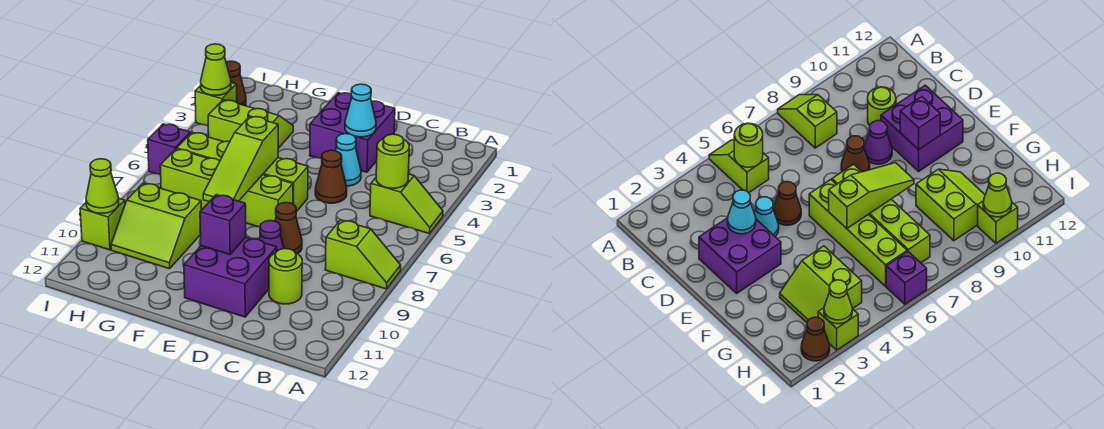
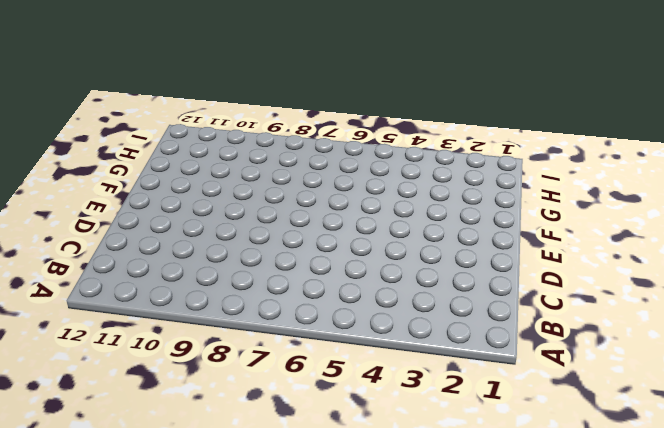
none -> lime slope A5:B5 level 1 top B
none -> lime slope A8:B8 level 1 top B
none -> lime round brick C10 level 1

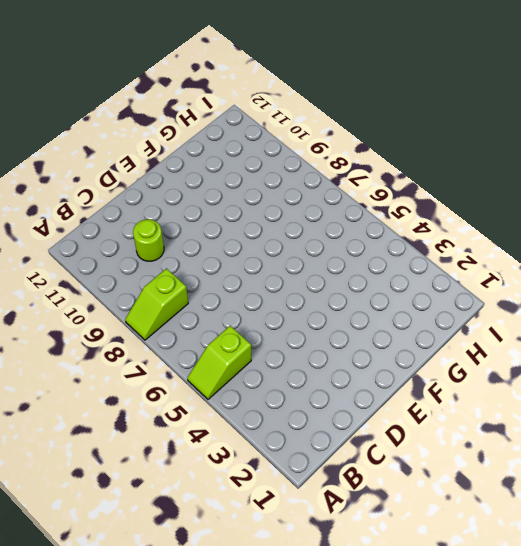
none -> purple brick D2:E3 level 1
none -> cyan cone D4 level 1
none -> brown cone D5 level 1

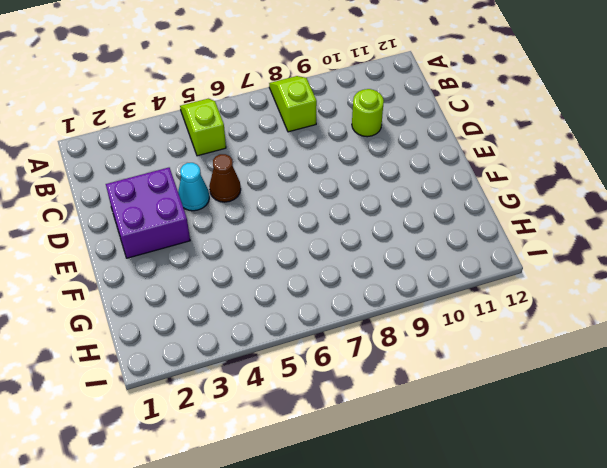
none -> brown cone D8 level 1
none -> purple cone D9 level 1
none -> purple brick D10:E11 level 1

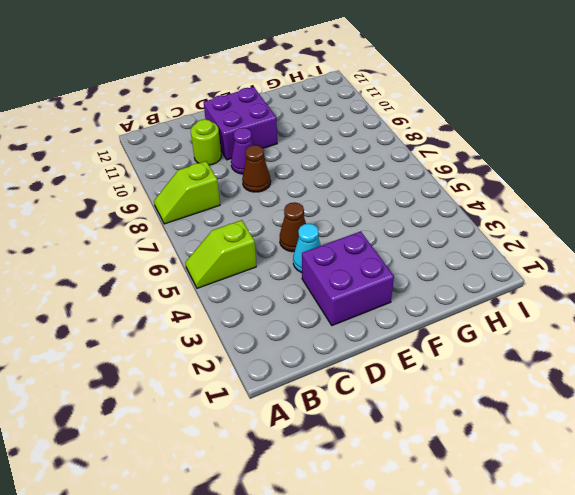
none -> lime brick E6:H6 level 1
none -> lime brick E7:H7 level 1
none -> lime slope G3:H4 level 1 top 4

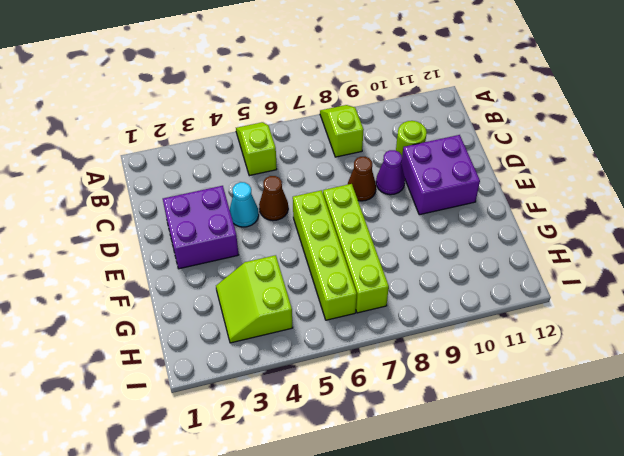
none -> lime slope G9:H10 level 1 top 9
none -> brown cone I2 level 1
none -> lime brick I3 level 1

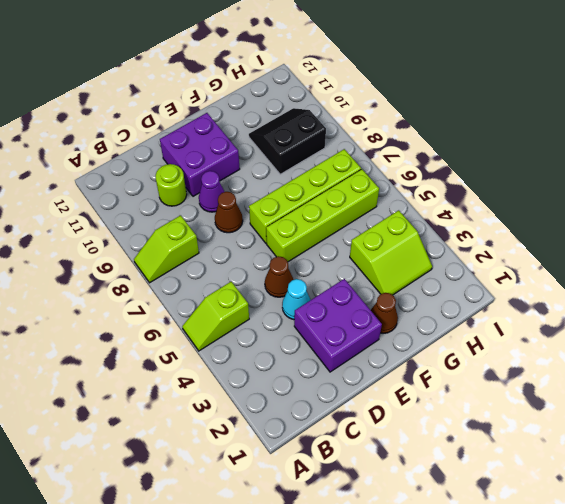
brown cone F2 level 1 -> brown cone I2 level 1
black slope G9:H10 level 1 top 9 -> lime slope G9:H10 level 1 top 9
none -> lime brick I3 level 1
none -> purple brick I6 level 1
none -> lime brick I10 level 1

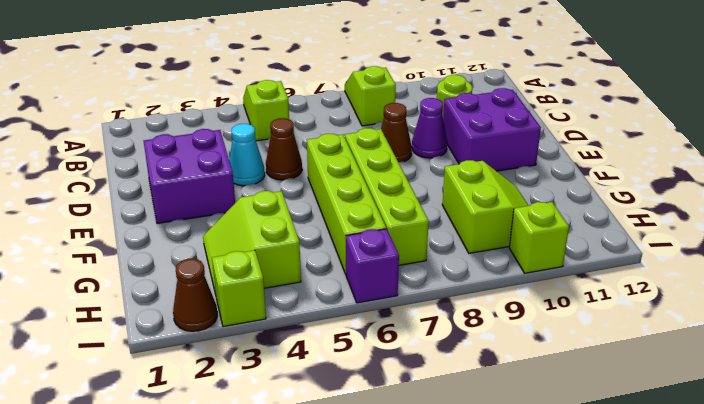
none -> lime round brick B5 level 2
none -> cyan cone D3 level 2
none -> purple brick E10 level 2

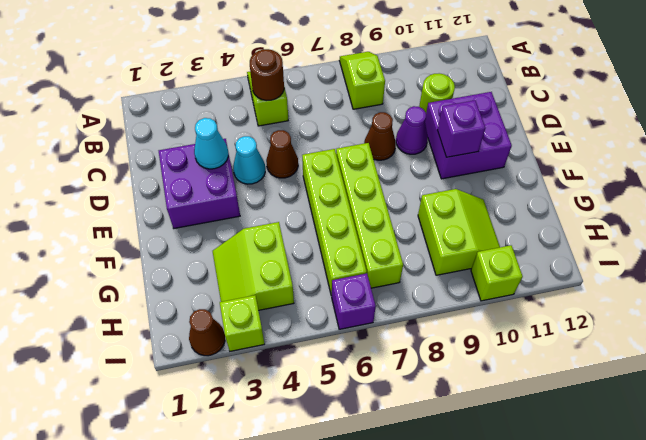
brown round brick B5 level 2 -> lime round brick B5 level 2
none -> lime slope F6:F8 level 2 top 6
none -> lime cone I3 level 2
none -> lime cone I10 level 2

